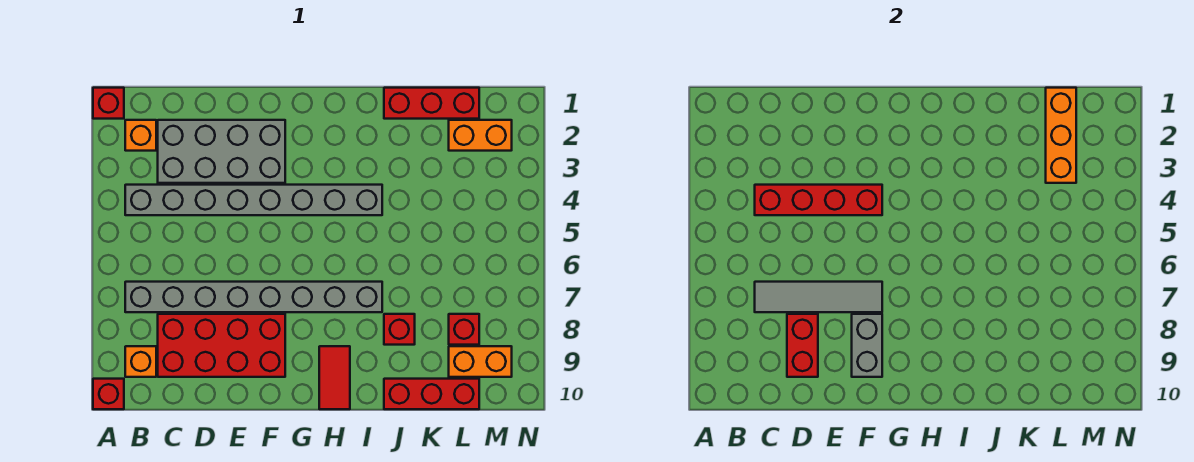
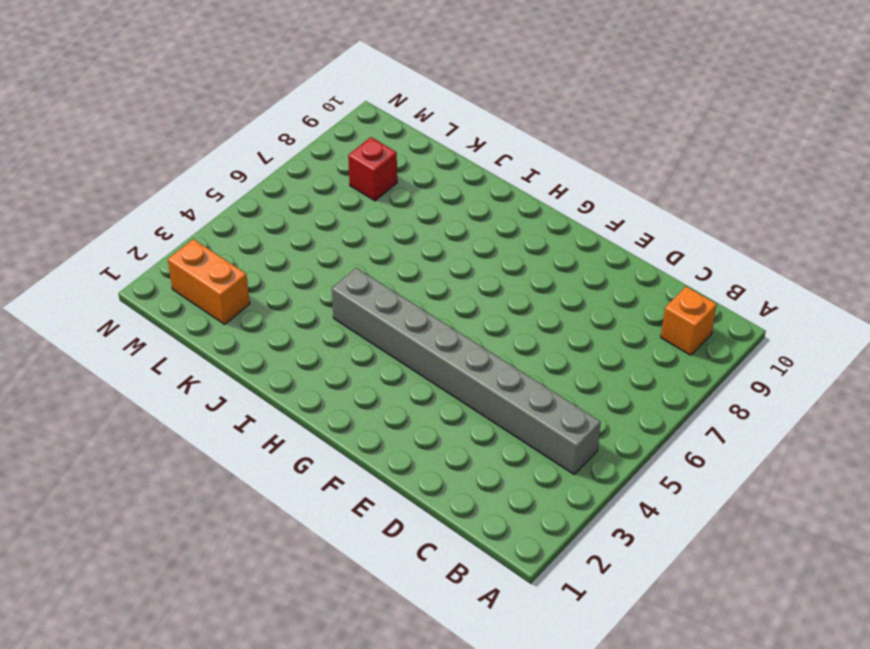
none -> red brick A1 level 1
none -> red brick A10 level 1
none -> orange brick B2 level 1

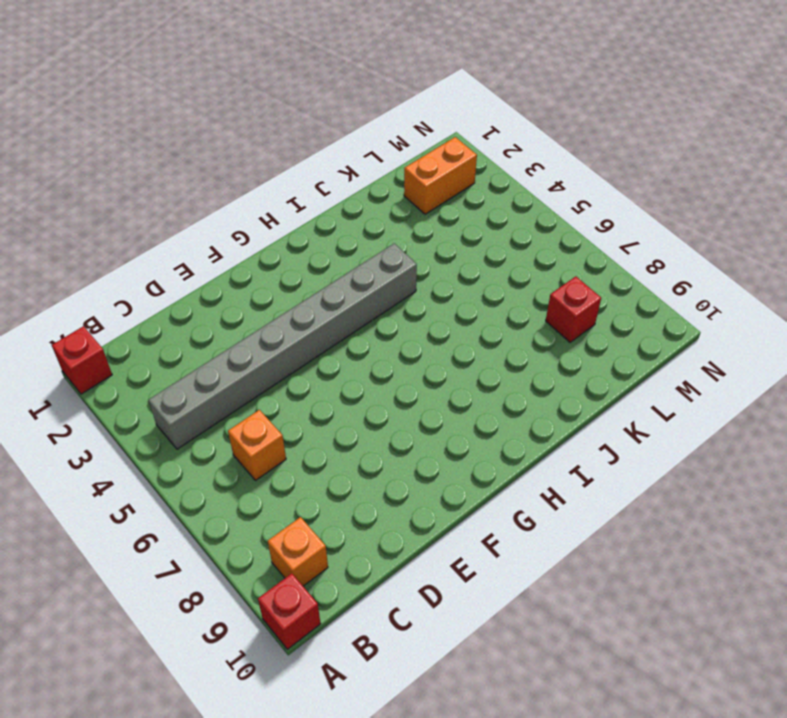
orange brick C6 level 1 -> orange brick B2 level 1
none -> grey brick B7:I7 level 1
none -> grey brick C2:F3 level 1
none -> red brick C8:F9 level 1

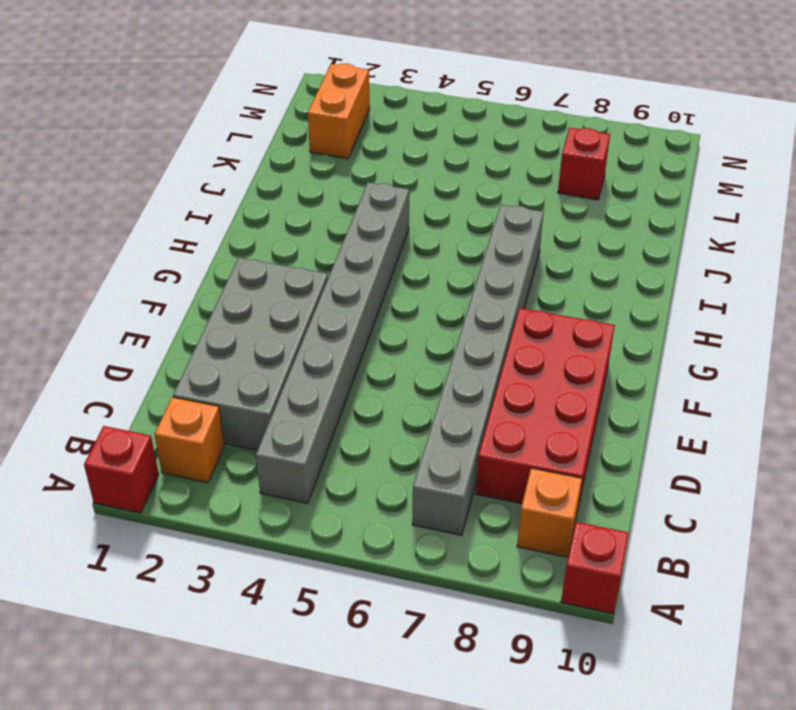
none -> red tile H9:H10 level 1
none -> red brick J1:L1 level 1
none -> red brick J8 level 1

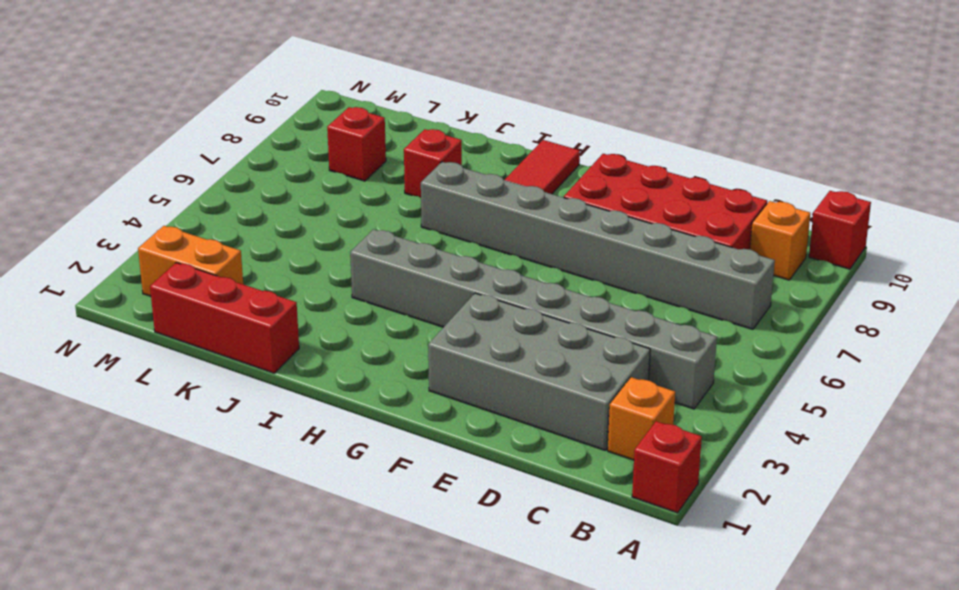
none -> red brick J10:L10 level 1
none -> orange brick L9:M9 level 1
none -> red brick C4:F4 level 2

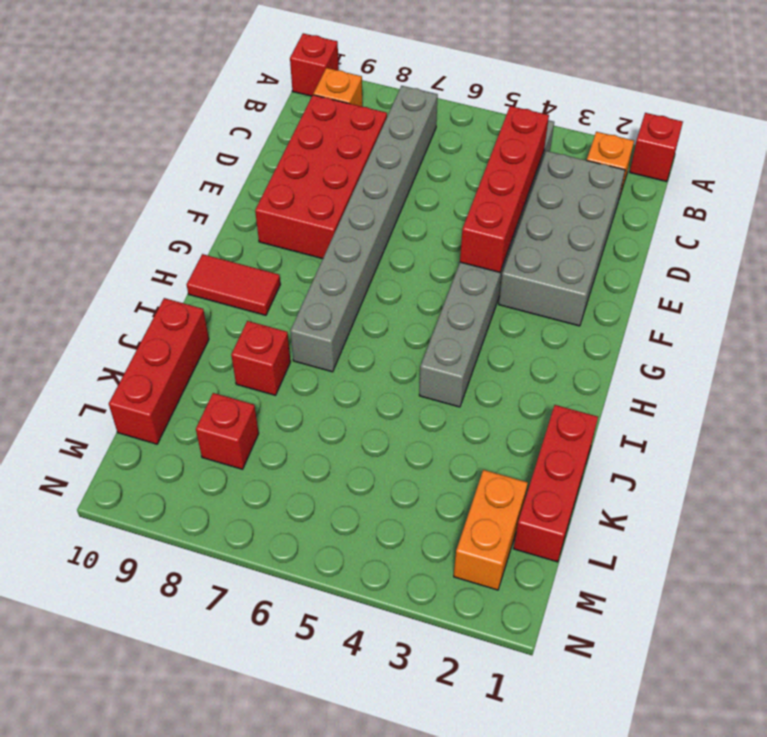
none -> orange brick L9:M9 level 1
none -> grey tile C7:F7 level 2
none -> red brick D8:D9 level 2

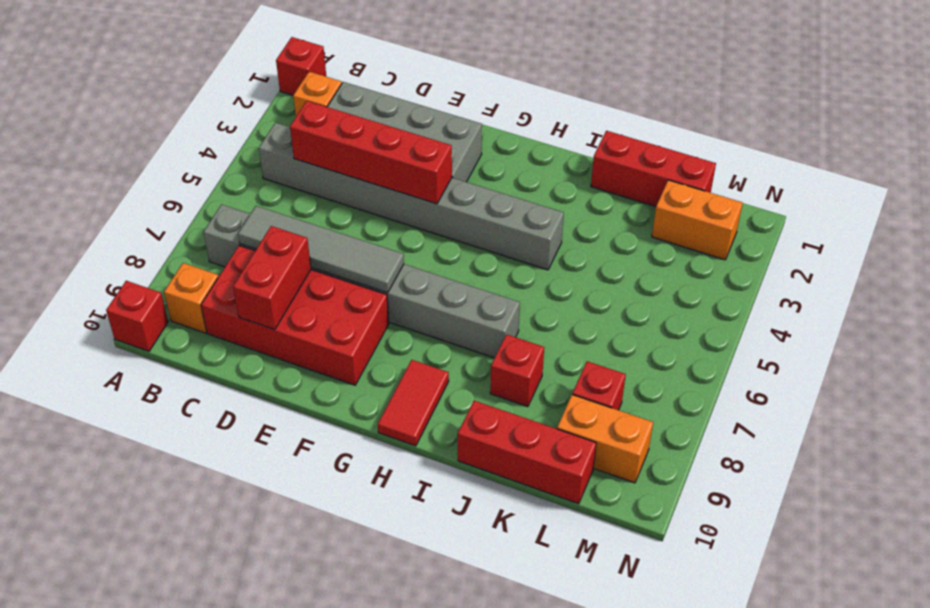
none -> grey brick F8:F9 level 2
none -> orange brick L1:L3 level 2

